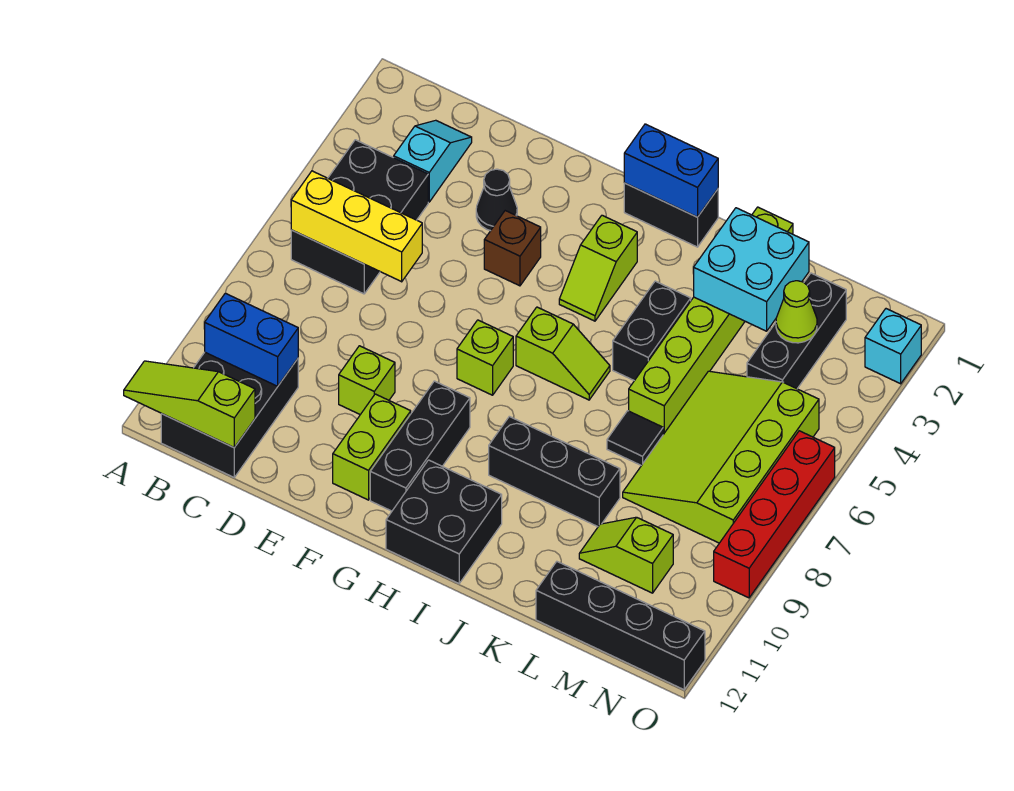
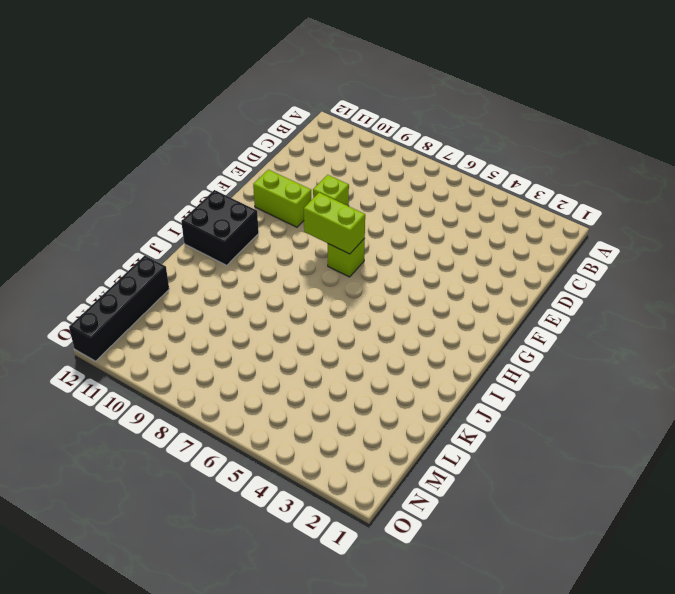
lime brick G7:G8 level 2 -> none
none -> black brick B4:C6 level 1
none -> black brick B10:C12 level 1
none -> cyan slope C2:C3 level 1 top 3

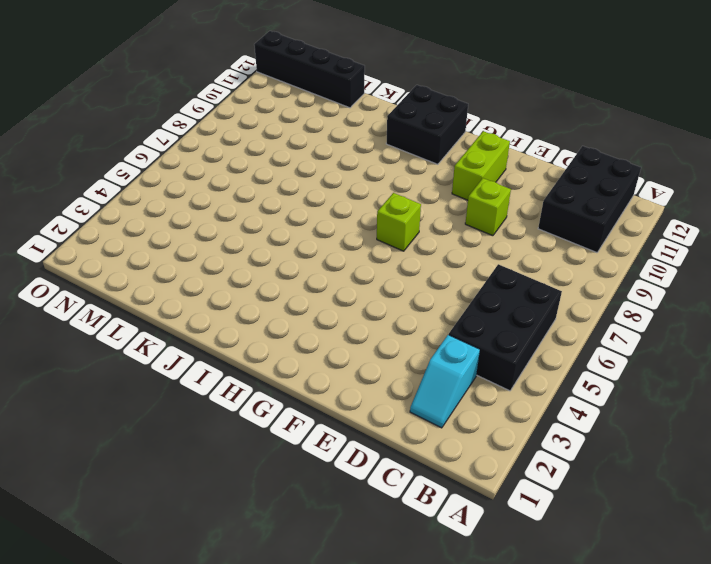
none -> black cone E3 level 1
none -> brown brick F4 level 1
none -> black brick G9:G11 level 1

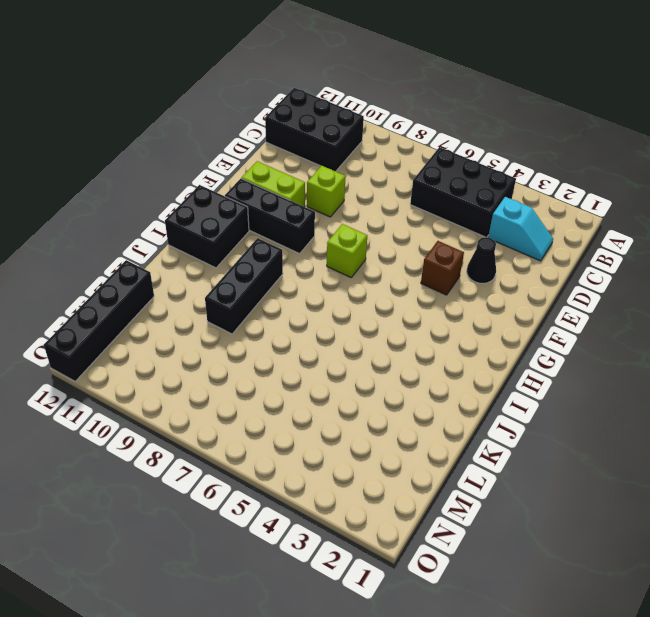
none -> black brick H1:I1 level 1
none -> lime slope H3:H4 level 1 top 3
none -> lime slope H6:I6 level 1 top H

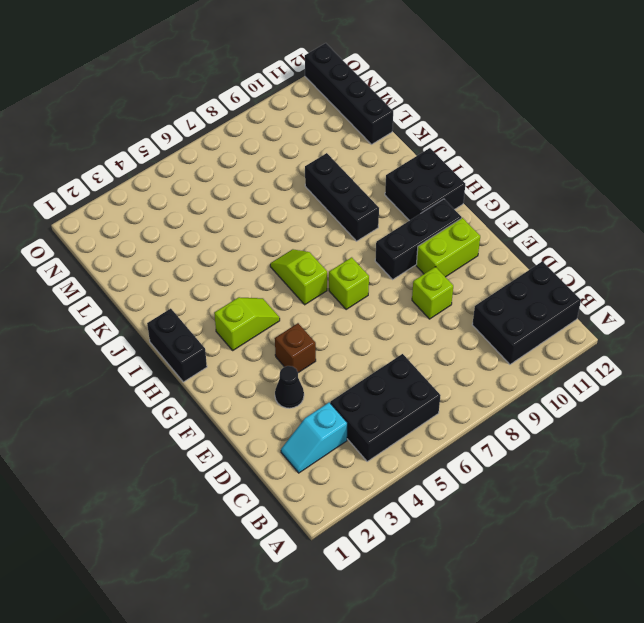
none -> black brick J4:J5 level 1
none -> lime brick K1:K6 level 1
none -> black tile K7 level 1

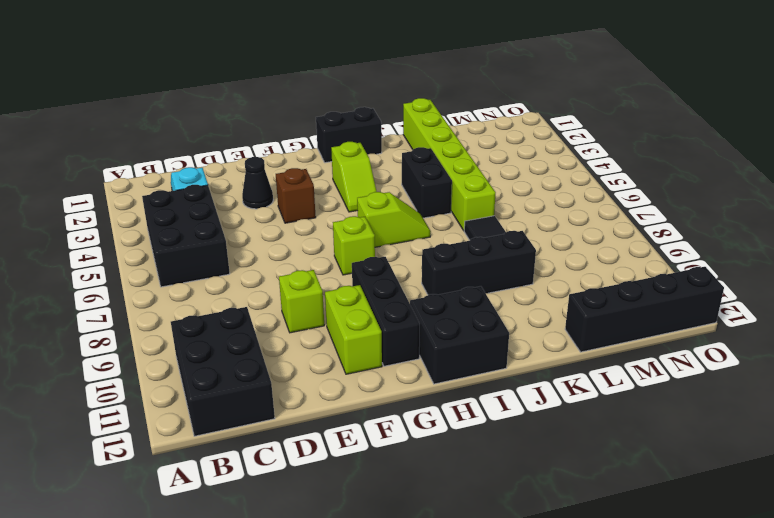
none -> lime slope L5:N8 level 1 top N
none -> lime slope L10:M10 level 1 top M
none -> black brick M2:M4 level 1

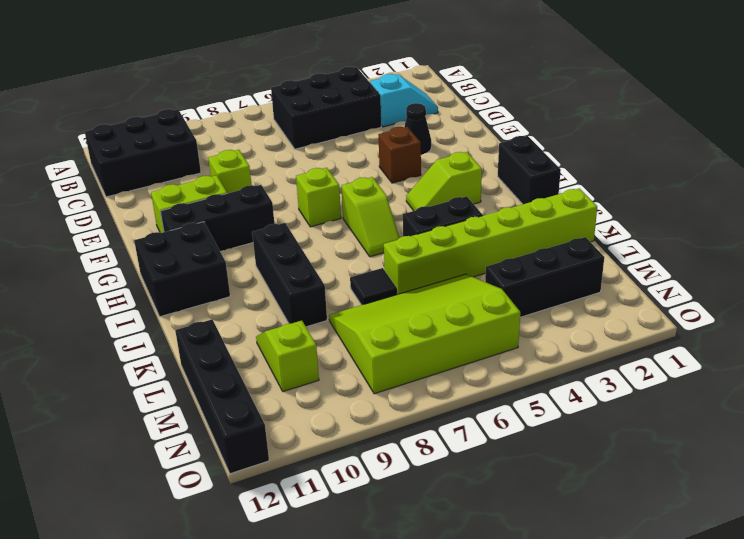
none -> cyan brick O2 level 1
none -> red brick O6:O9 level 1
none -> lime slope A12:C12 level 2 top C

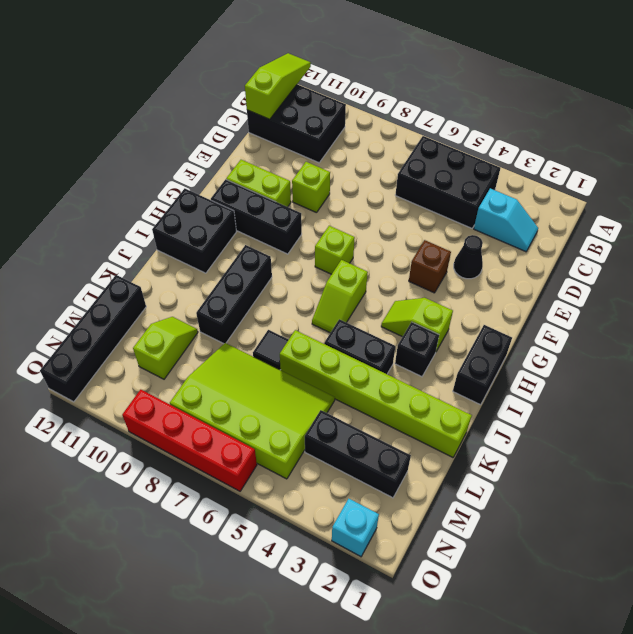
black brick I3 level 1 -> none
none -> yellow brick B6:D6 level 2
none -> blue brick B10:C10 level 2
none -> blue brick H1:I1 level 2

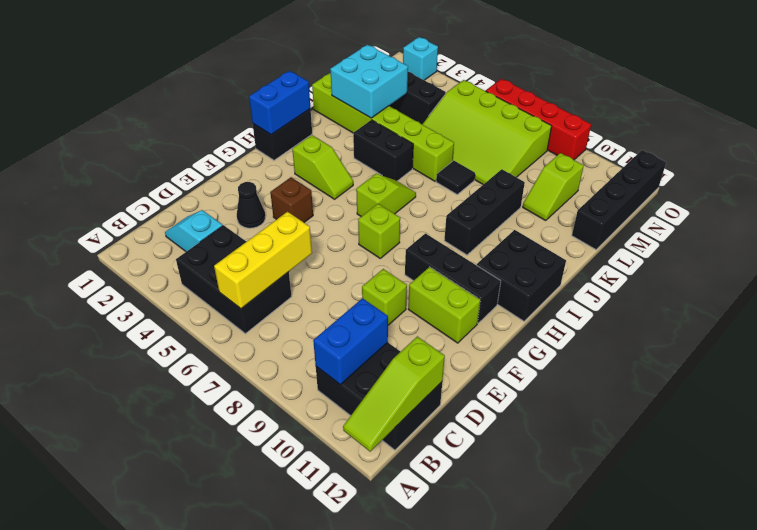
none -> lime cone M3 level 2

